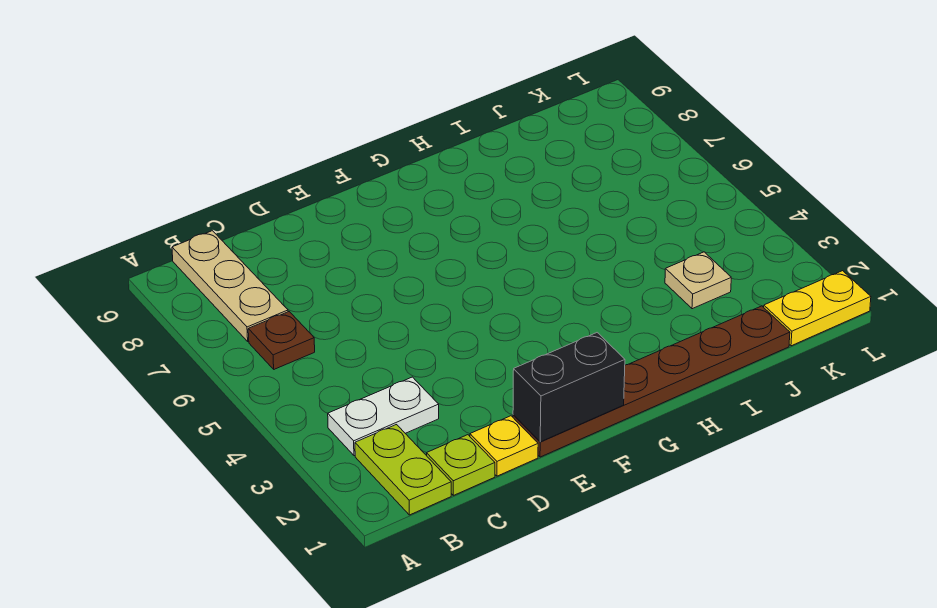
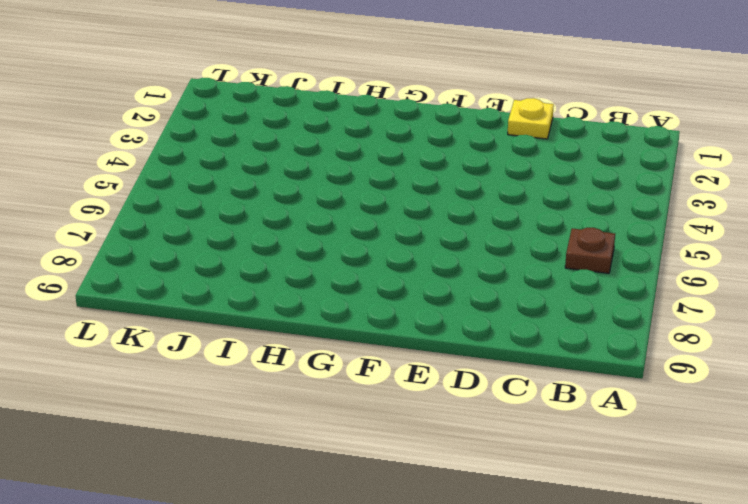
none -> lime plate B1:B2 level 1
none -> white plate B3:C3 level 1

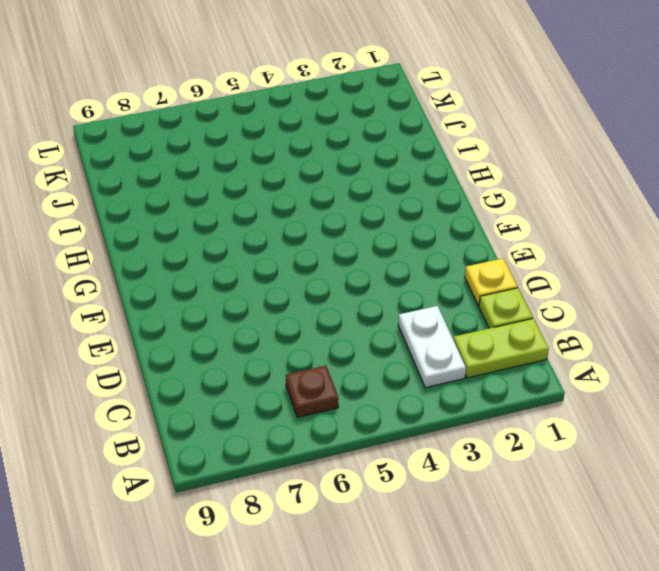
none -> tan plate B7:B9 level 1
none -> brown plate E1:J1 level 1

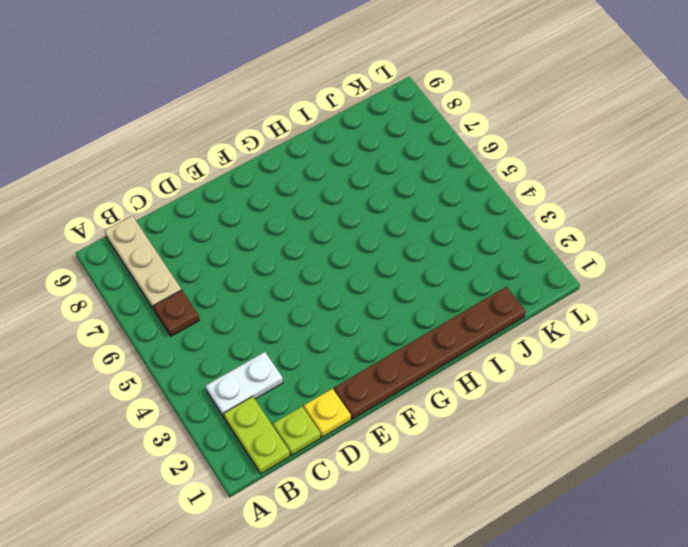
none -> tan plate J3 level 1
none -> yellow plate K1:L1 level 1

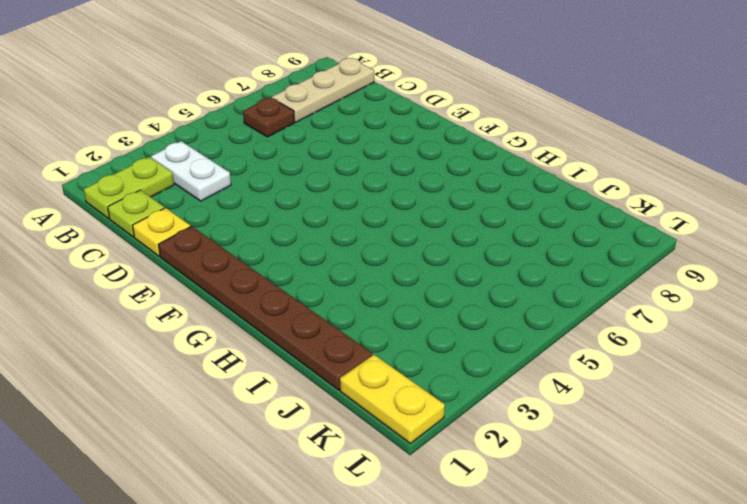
none -> tan plate J3 level 1
none -> black brick E1:F1 level 2

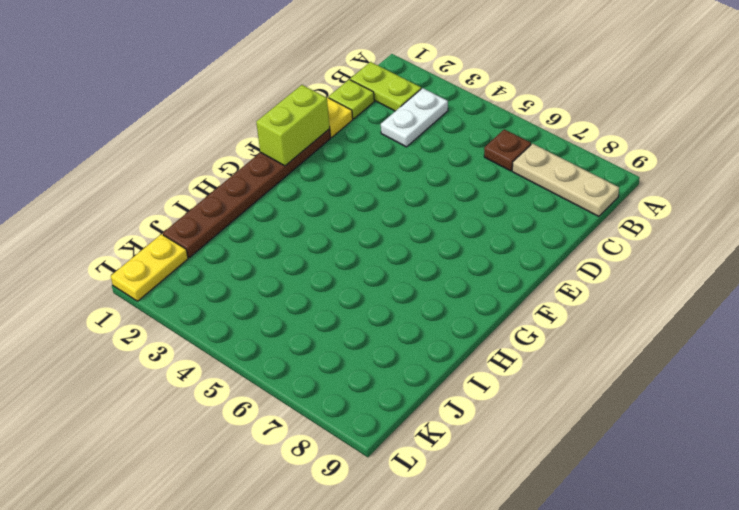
lime brick E1:F1 level 2 -> black brick E1:F1 level 2
none -> tan plate J3 level 1

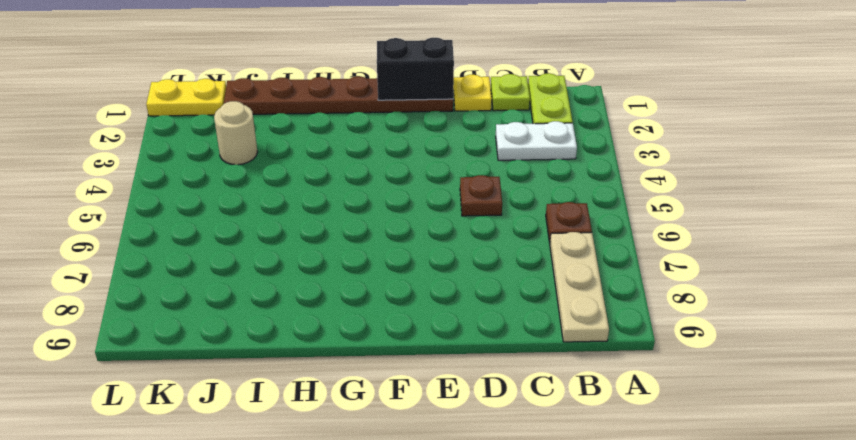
brown plate D5 level 1 -> none
tan round brick J3 level 1 -> tan plate J3 level 1

